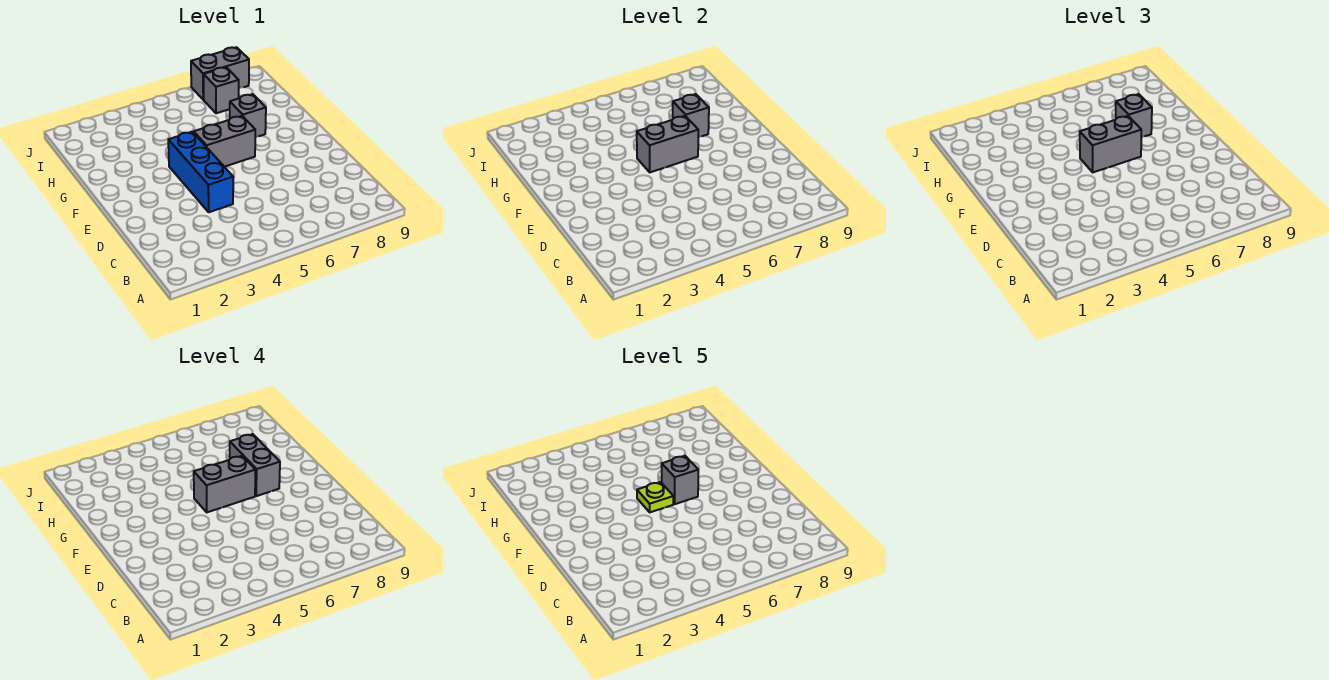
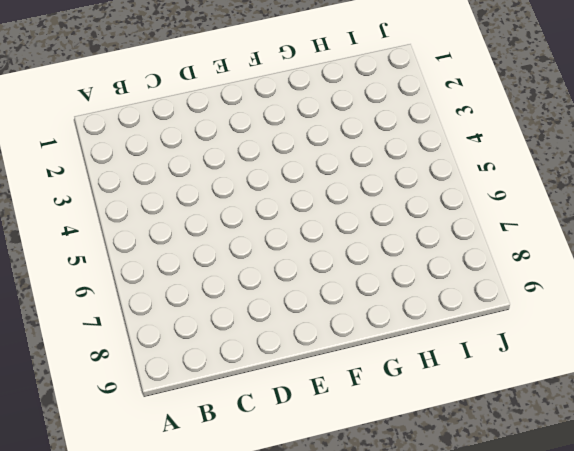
none -> blue brick D4:F4 level 1
none -> grey brick F5:F6 level 1
none -> grey brick G7 level 1

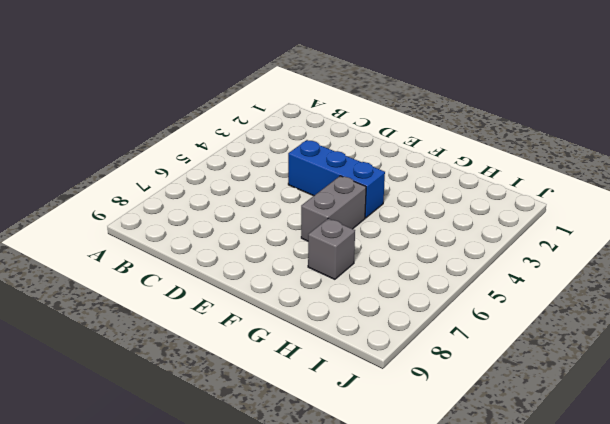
none -> grey brick I7 level 1
none -> grey brick J7:J8 level 1
none -> grey brick F5:F6 level 2

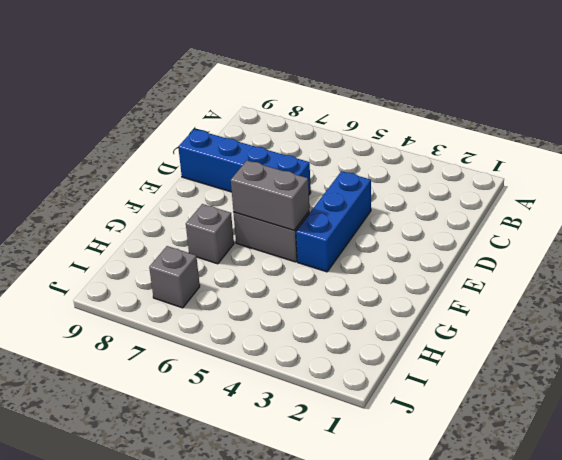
blue brick D6:D9 level 1 -> none
none -> grey brick J7:J8 level 1
none -> grey brick G7 level 2
none -> grey brick F5:F6 level 3

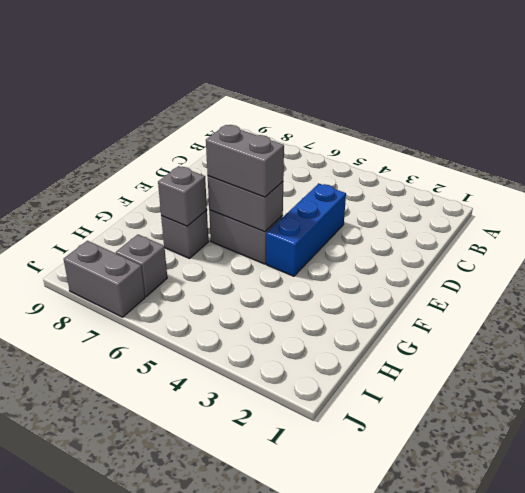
none -> grey brick G7 level 3
none -> grey brick F5:F6 level 4
none -> grey brick F7:G7 level 4

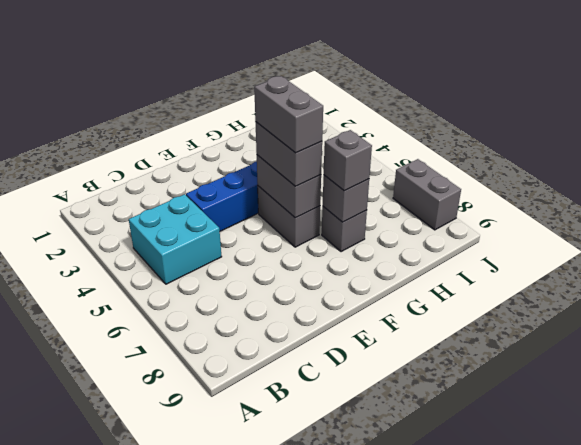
cyan brick B4:C5 level 1 -> none
none -> grey brick I7 level 1
none -> grey brick F7:G7 level 4
none -> lime plate F5 level 5

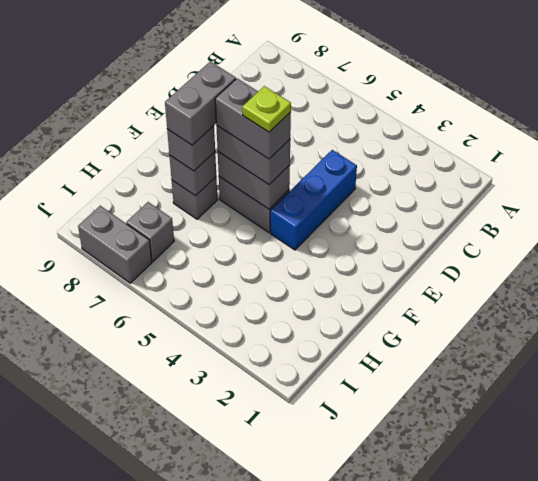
none -> grey brick F6 level 5

